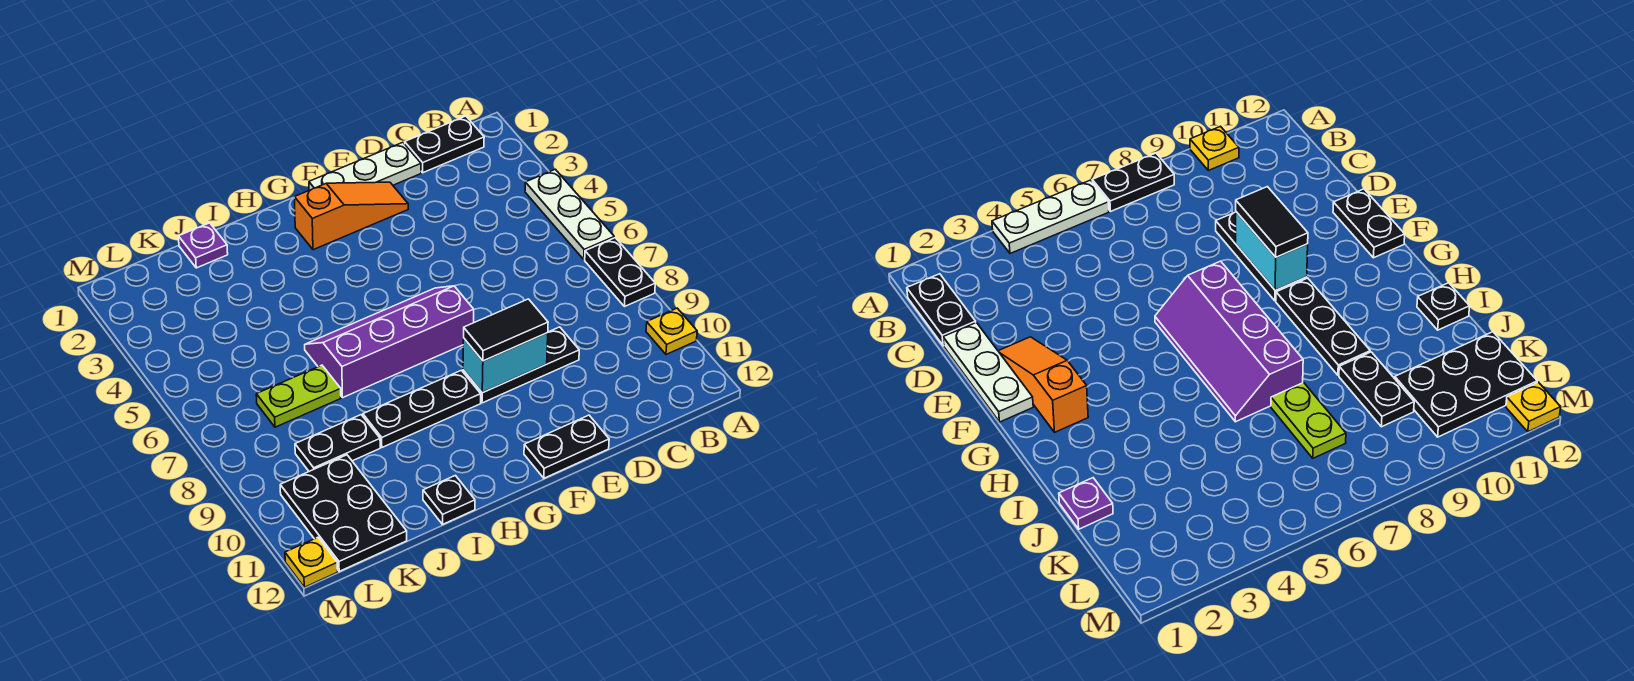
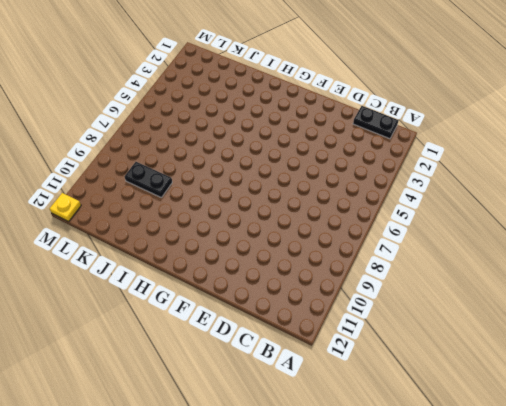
none -> white plate A4:A6 level 1
none -> black plate A7:A8 level 1
none -> yellow plate A10 level 1

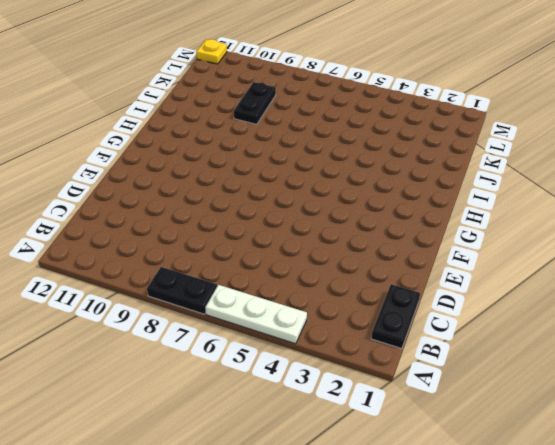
none -> yellow plate A10 level 1
none -> white plate D1:F1 level 1
none -> black plate D9:F9 level 1

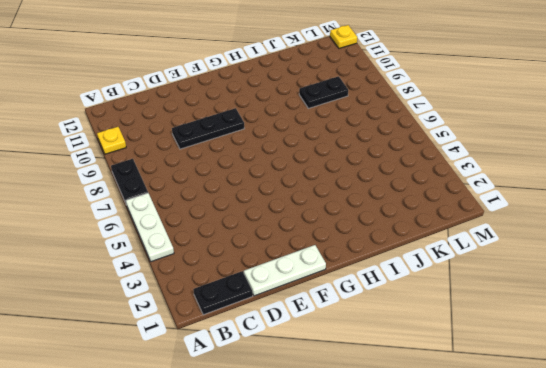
none -> orange slope E2:G2 level 1 top G
none -> black plate E12:F12 level 1
none -> purple slope F6:I7 level 1 top 7

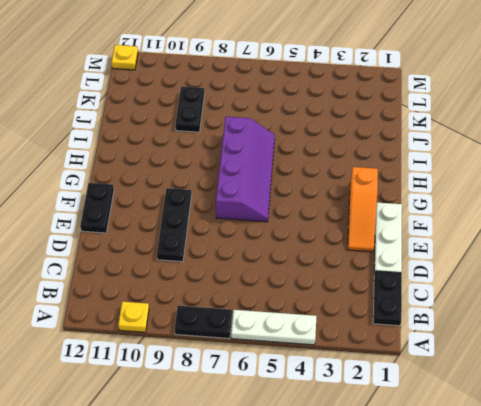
none -> black plate G9:I9 level 1
none -> black plate I12 level 1
none -> purple plate J1 level 1

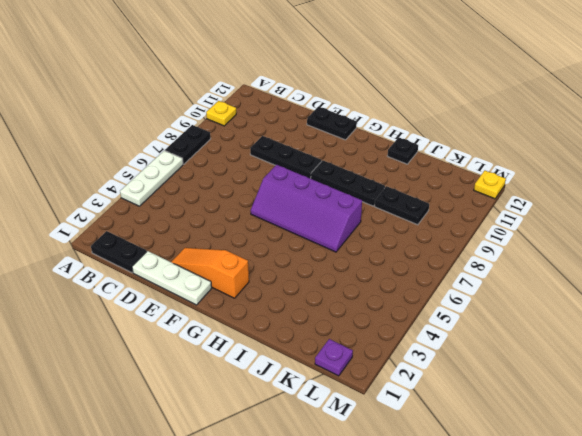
purple plate L1 level 1 -> purple plate J1 level 1
none -> lime plate J7:K7 level 1
none -> black plate K10:L12 level 1
none -> cyan brick E9:F9 level 2

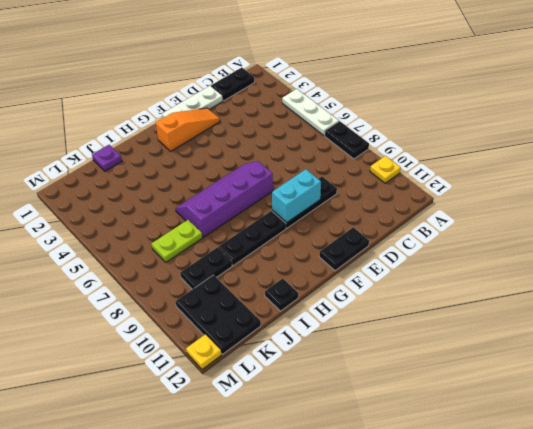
none -> black tile E9:F9 level 3

